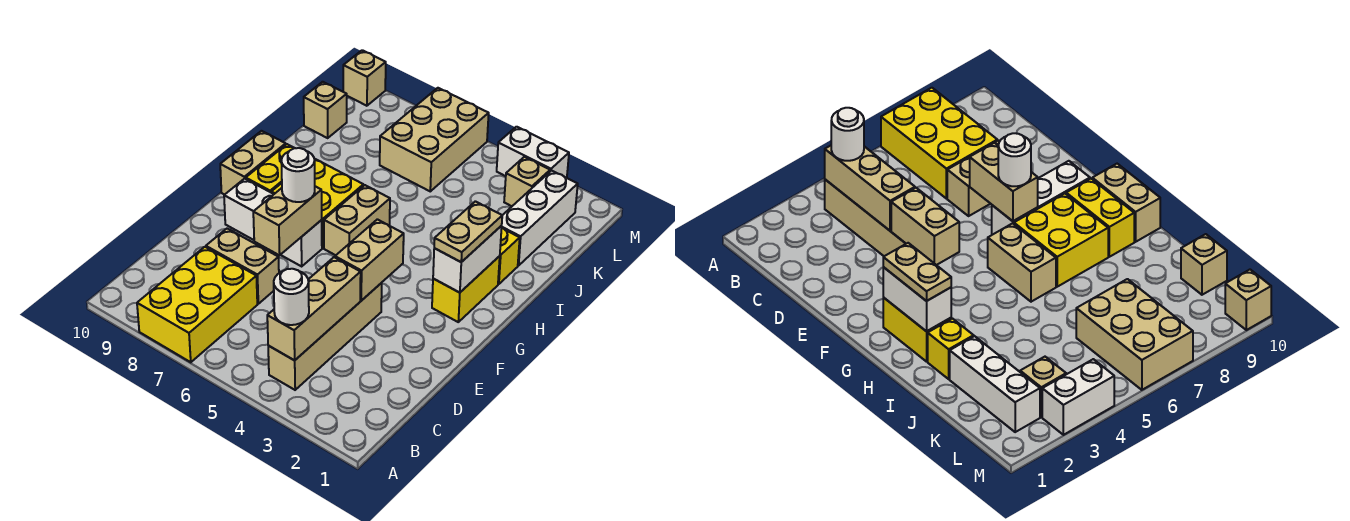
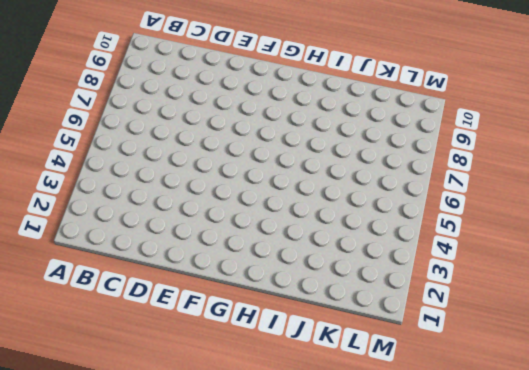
none -> yellow brick A7:C8 level 1
none -> tan brick B4:E4 level 1
none -> tan brick D7:D8 level 1

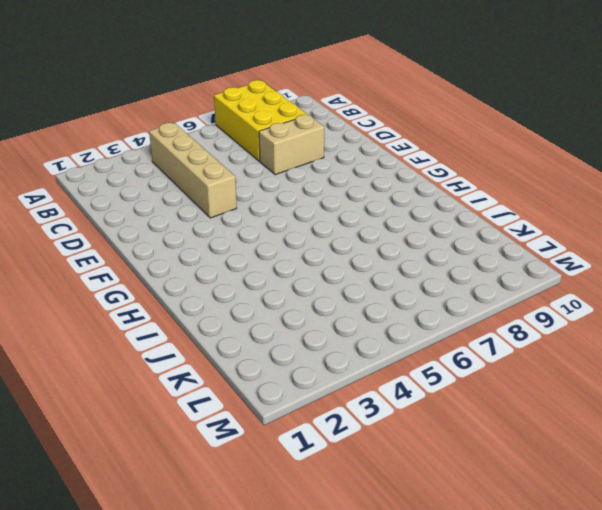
none -> white brick F7:F9 level 1
none -> yellow brick G2:H2 level 1
none -> tan brick G6:H6 level 1

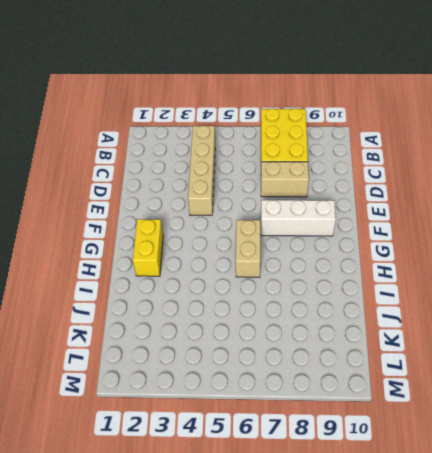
none -> yellow brick G7:H8 level 1
none -> yellow brick G9:H9 level 1
none -> tan brick G10:H10 level 1

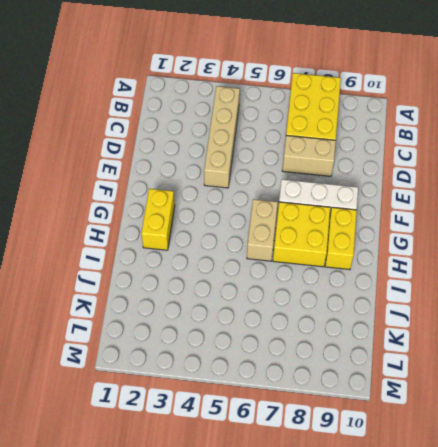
none -> tan brick G10:H10 level 1
none -> yellow brick I2 level 1
none -> white brick J2:L2 level 1

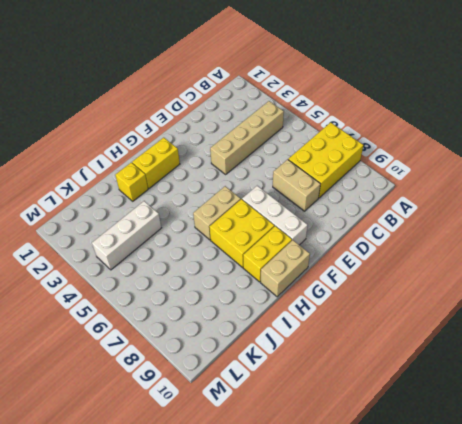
white brick J4:L4 level 1 -> white brick J2:L2 level 1
none -> tan brick K6:M7 level 1
none -> tan brick K10 level 1
none -> tan brick L3 level 1

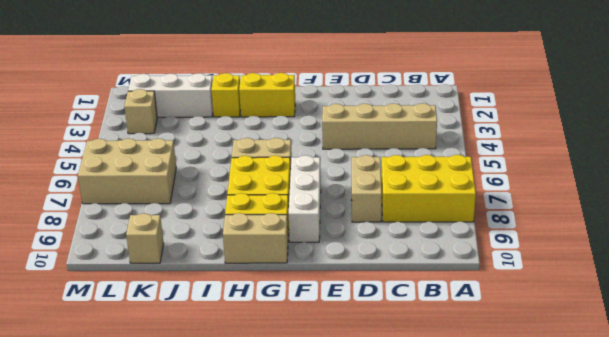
none -> white brick M3:M4 level 1
none -> tan brick M10 level 1
none -> tan brick B4:D4 level 2

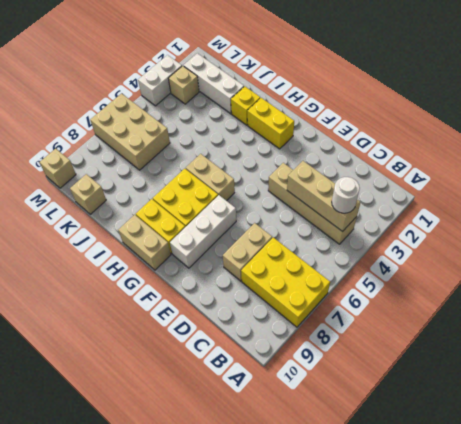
none -> tan brick E4:F4 level 2
none -> tan brick E7:F7 level 2
none -> white brick G2:H2 level 2

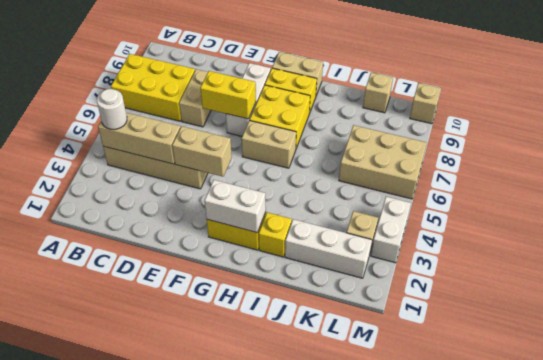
yellow brick E7:F7 level 2 -> tan brick E7:F7 level 2
none -> white round brick F7 level 3
none -> tan plate G2:H2 level 3

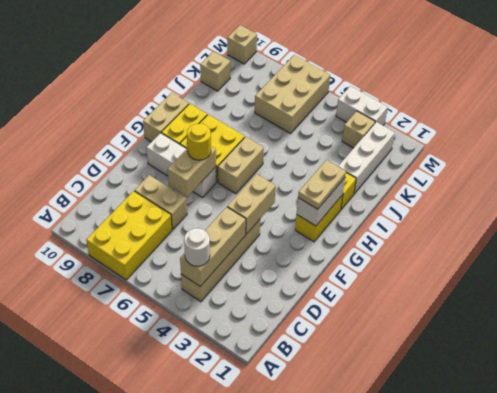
yellow round brick F7 level 3 -> white round brick F7 level 3

